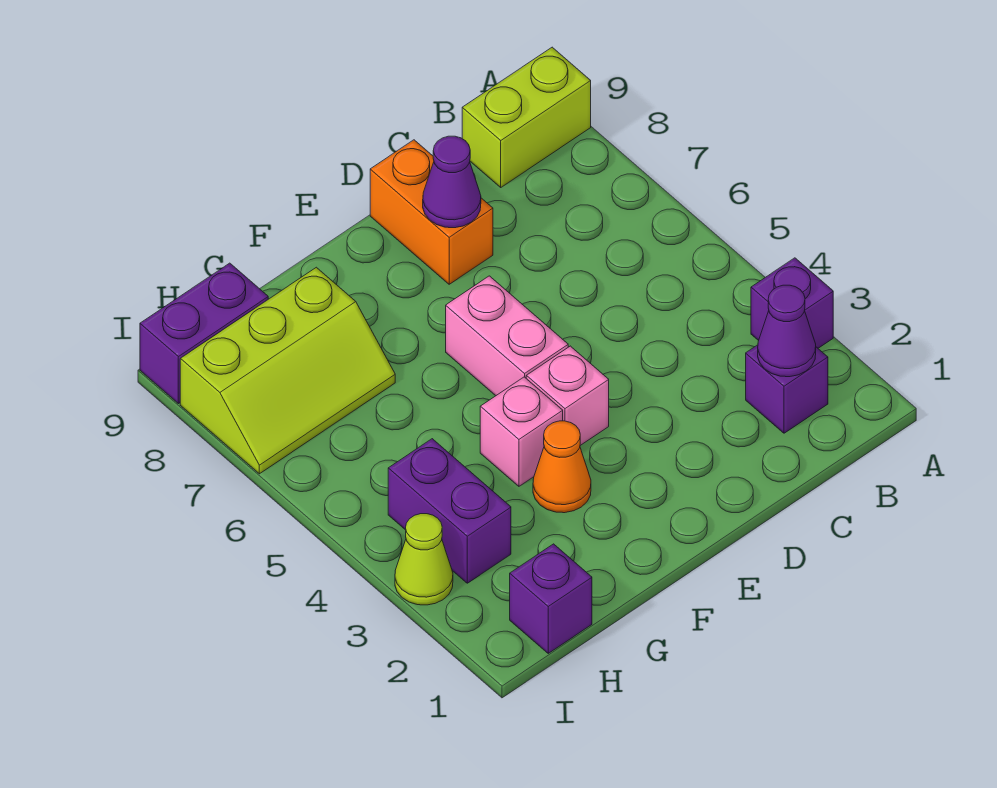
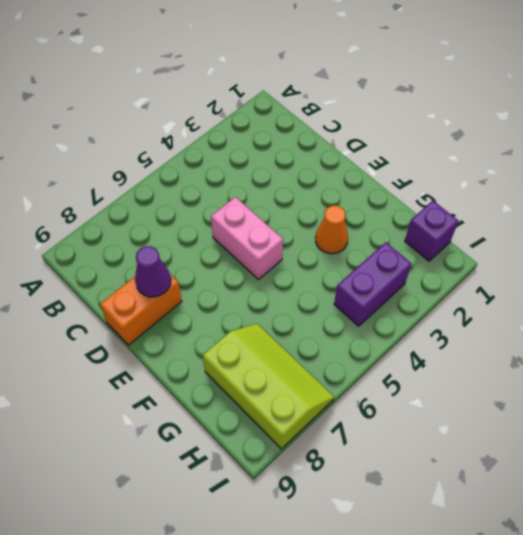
pink brick D5:E5 level 1 -> pink brick E5:E6 level 1
none -> purple brick A3 level 1
none -> lime brick A9:B9 level 1
none -> purple brick B2 level 1

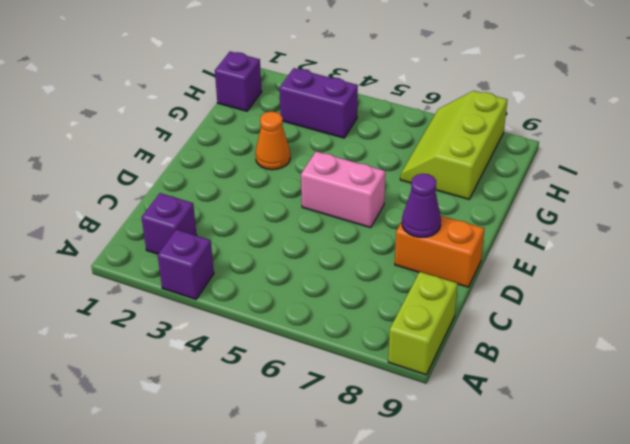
none -> pink brick E4 level 1
none -> pink brick F4 level 1
none -> purple brick H9:I9 level 1

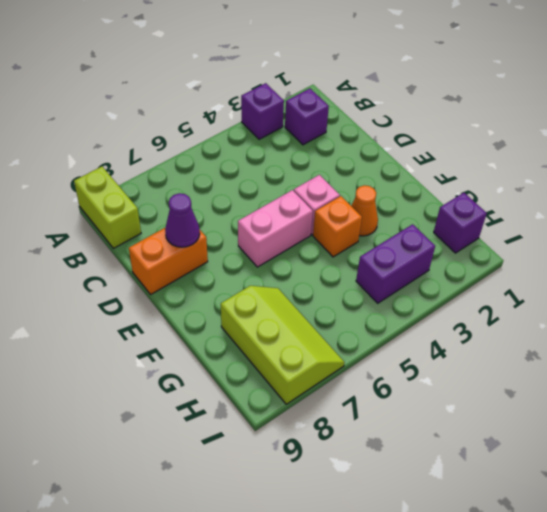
orange brick F4 level 1 -> pink brick F4 level 1
none -> purple brick H9:I9 level 1
none -> lime cone I3 level 1
none -> purple cone B2 level 2

